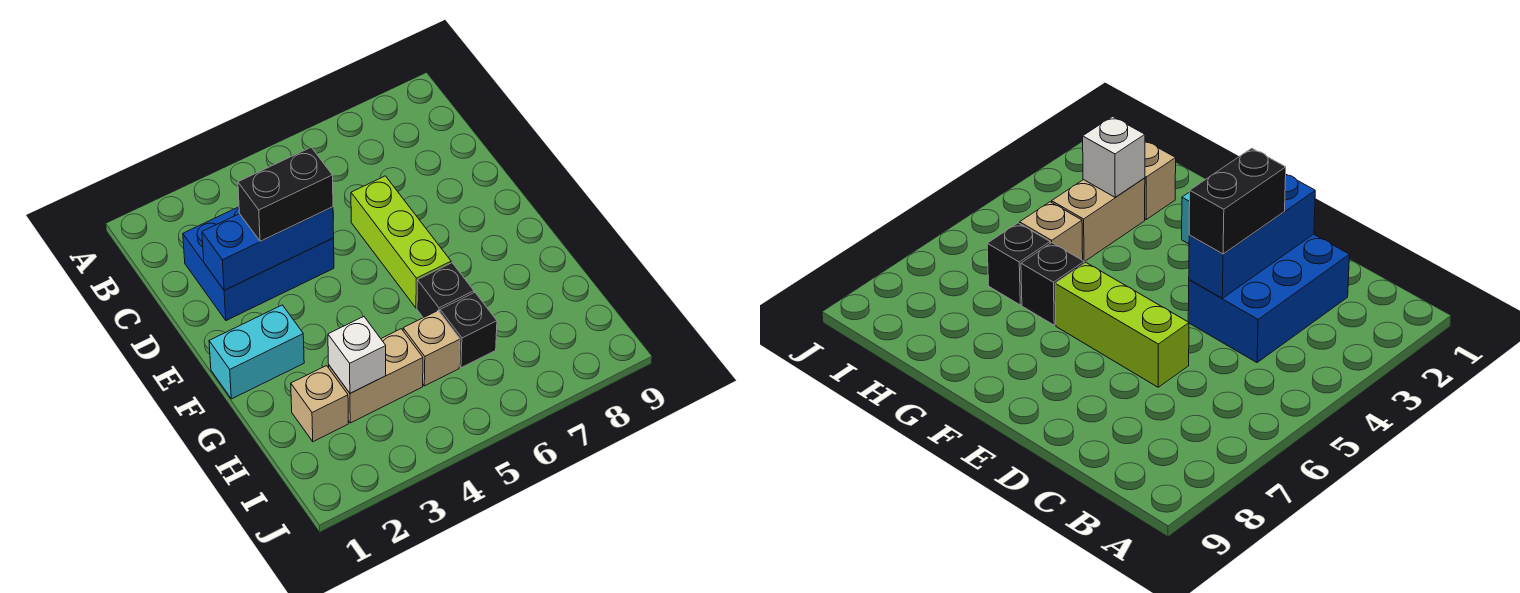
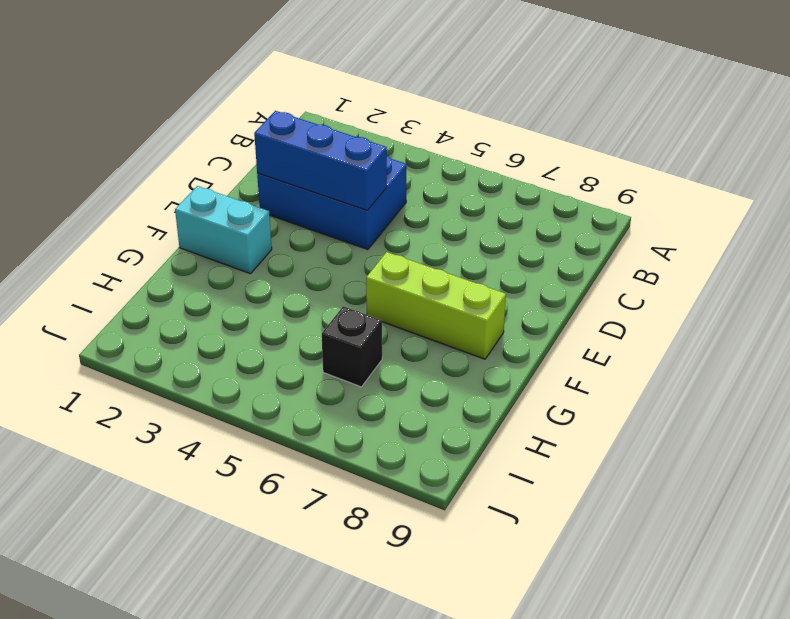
lime brick F6:F8 level 1 -> lime brick D6:F6 level 1
none -> black brick G6 level 1
none -> tan brick H2 level 1

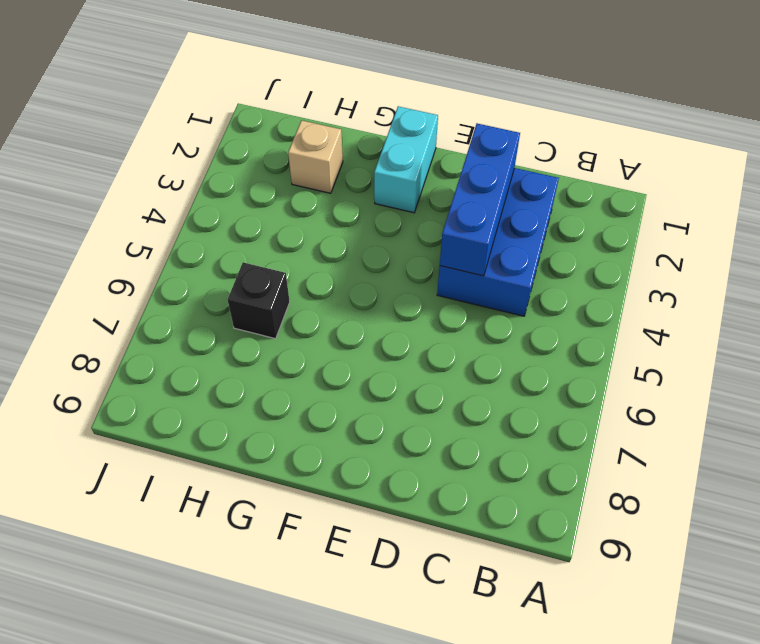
none -> lime brick D6:F6 level 1
none -> black brick G6 level 1

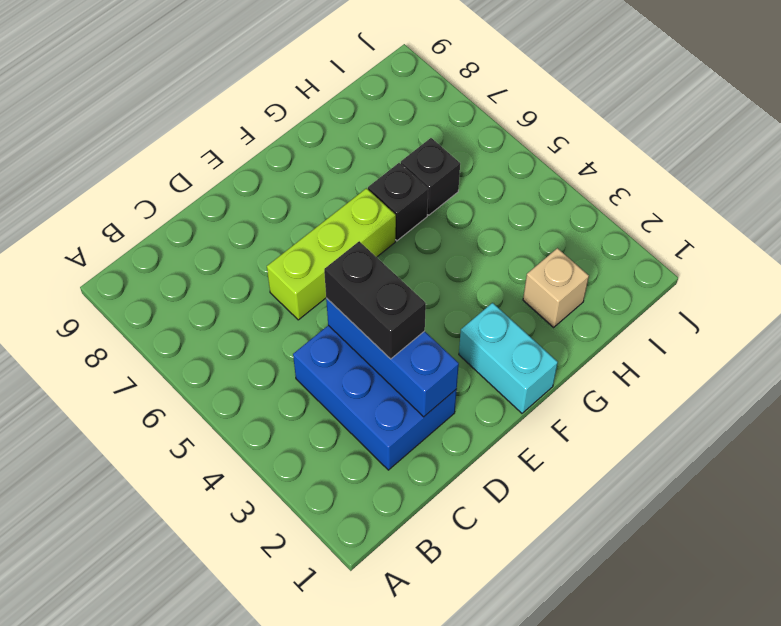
none -> tan brick H3:H4 level 1
none -> tan brick H5 level 1

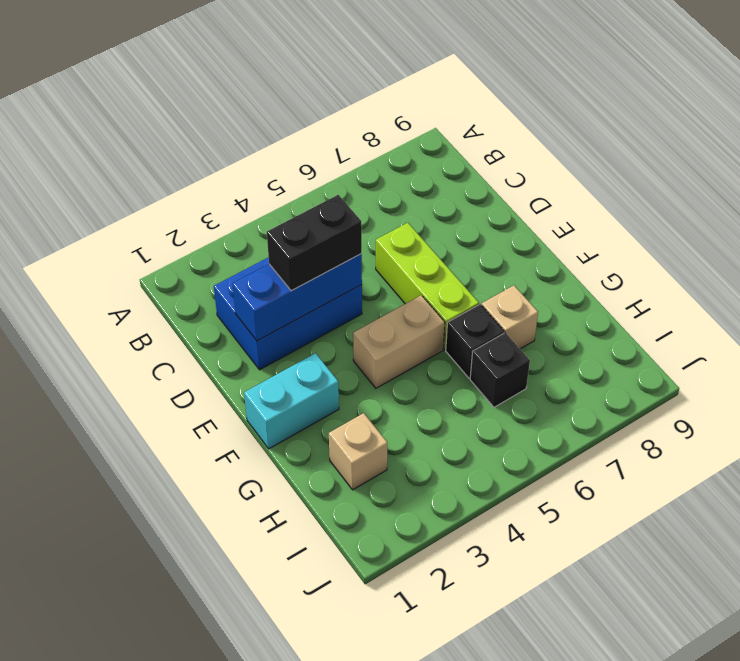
tan brick F4:F5 level 1 -> tan brick H3:H4 level 1
tan brick G7 level 1 -> tan brick H5 level 1
none -> white brick H3 level 2

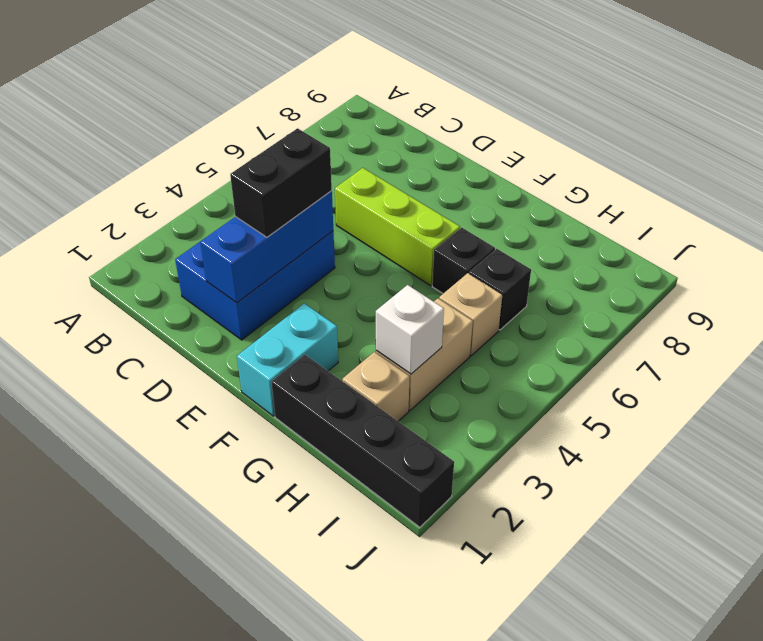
black brick G1:J1 level 1 -> none

